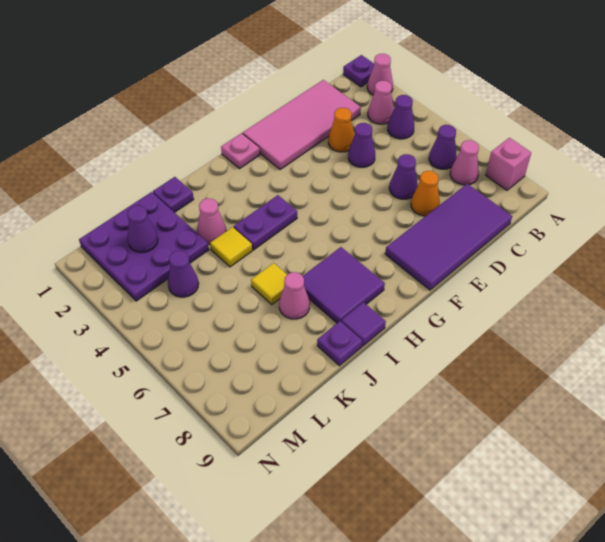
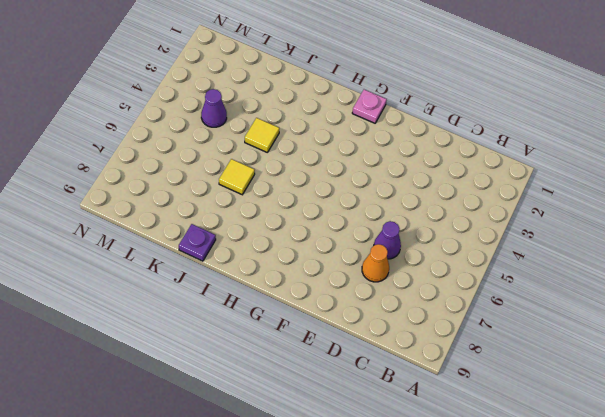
none -> purple plate A1 level 1
none -> pink cone A2 level 1
none -> pink brick A8 level 1

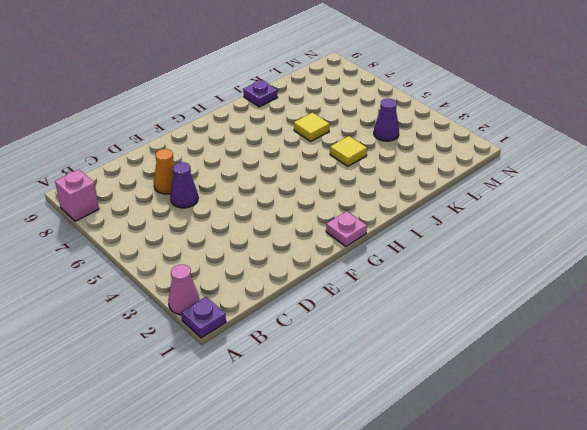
none -> pink cone B3 level 1
none -> purple cone B4 level 1
none -> purple cone B6 level 1

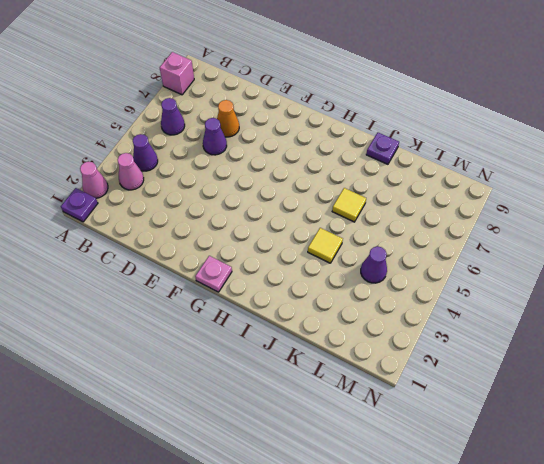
none -> pink cone B7 level 1
none -> pink tile C1:F2 level 1
none -> purple tile C8:F9 level 1

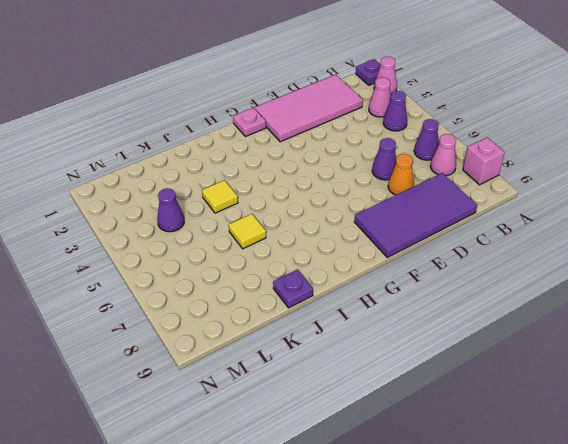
none -> orange cone D3 level 1
none -> purple cone D4 level 1
none -> purple plate H4:I4 level 1

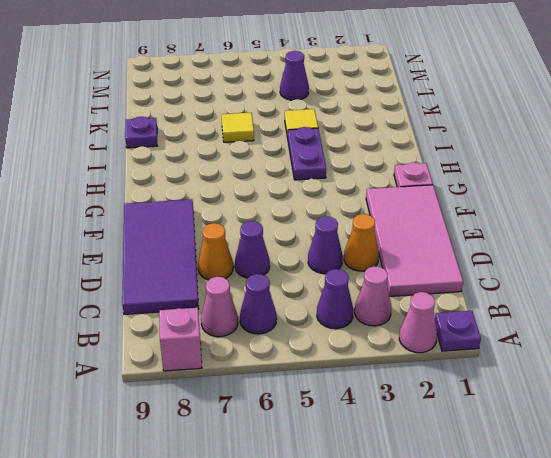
none -> purple tile H7:I8 level 1
none -> purple tile I9 level 1
none -> purple plate J1 level 1

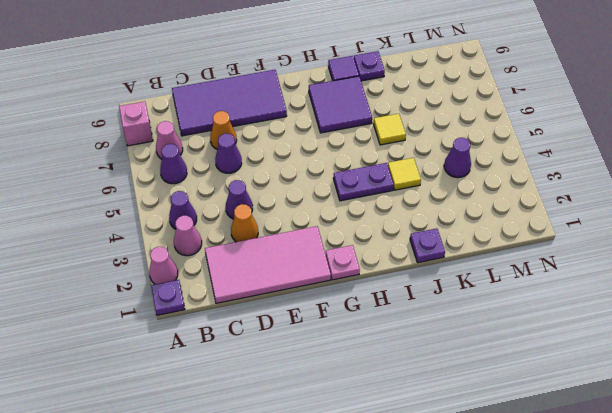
none -> pink cone J3 level 1
none -> pink cone J7 level 1
none -> purple plate K1:M3 level 1

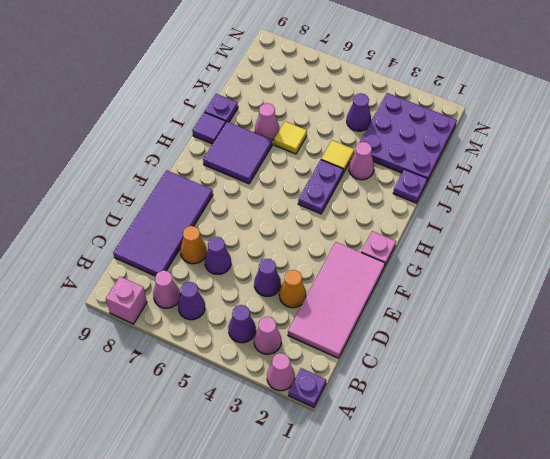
none -> purple cone L2 level 2

